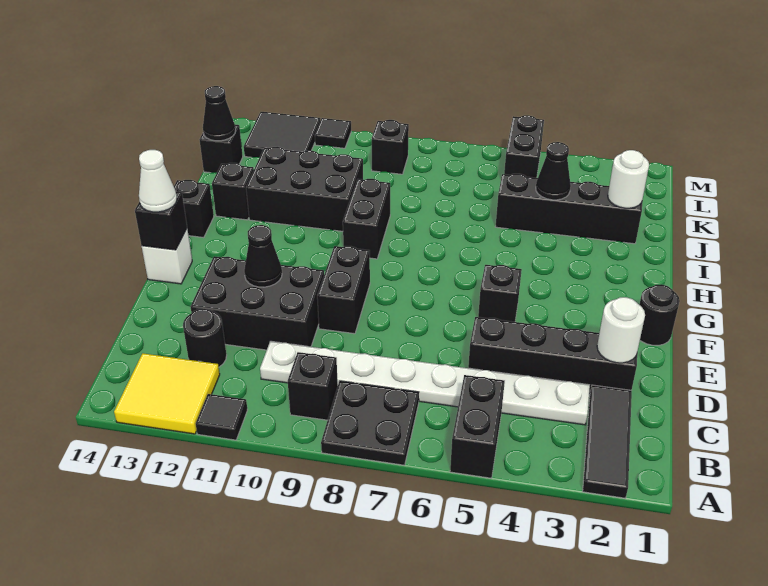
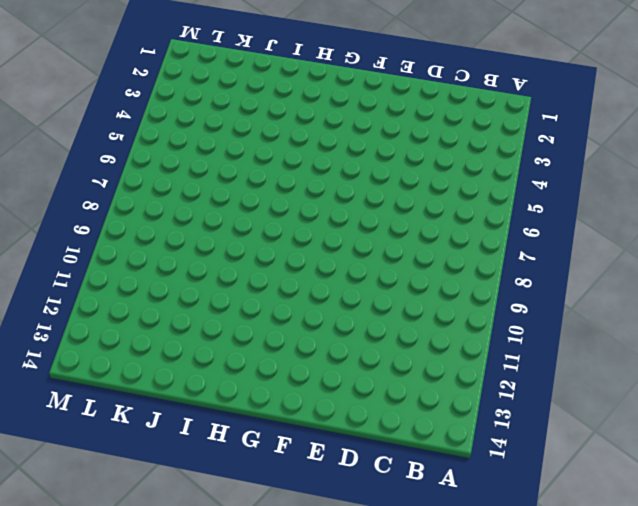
none -> black tile A2:C2 level 1
none -> black brick A5:B5 level 1
none -> black plate A7:B8 level 1
none -> black tile A11 level 1

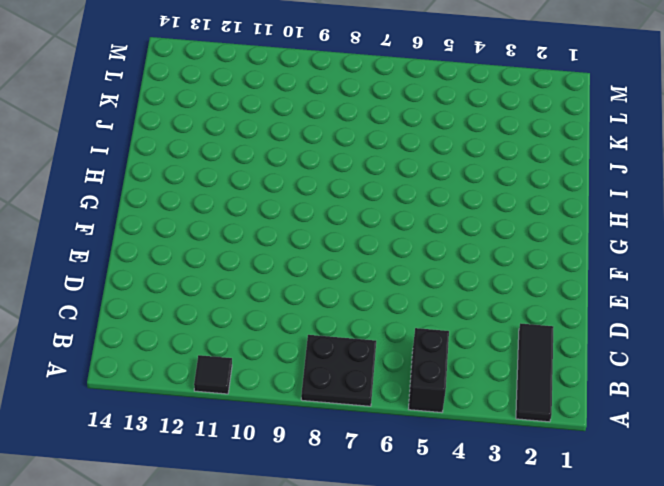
none -> yellow tile A12:B13 level 1
none -> black brick B9 level 1
none -> white plate C3:C10 level 1
none -> black round brick C12 level 1

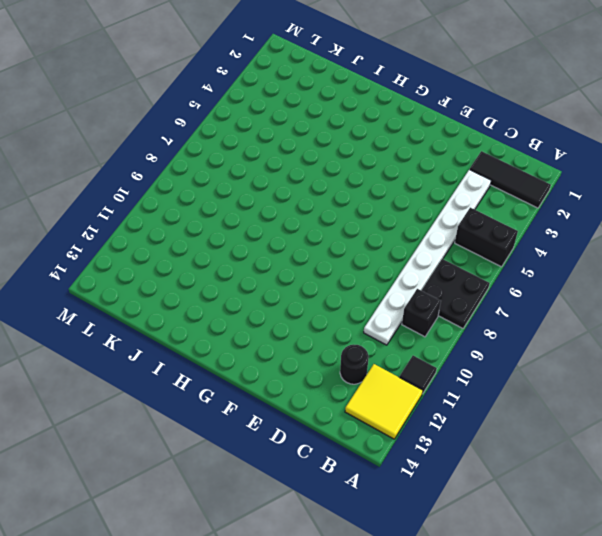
none -> black brick D2:D5 level 1
none -> black brick D10:E12 level 1
none -> black brick E9:F9 level 1
none -> black round brick F1 level 1

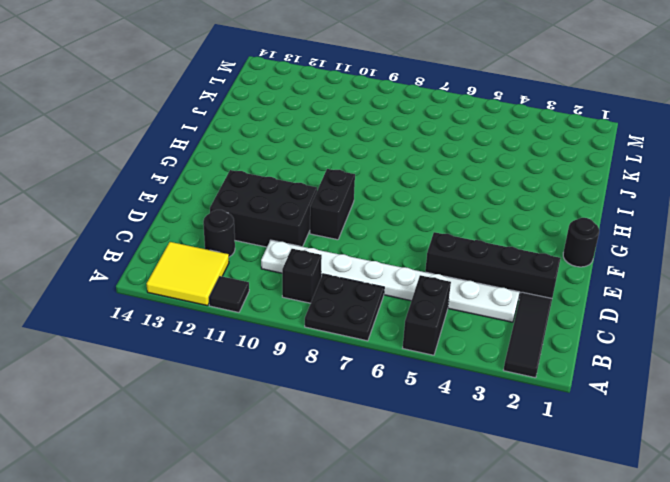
none -> black brick F5 level 1
none -> white brick F14 level 1
none -> black brick H9:I9 level 1
none -> black brick H14 level 1

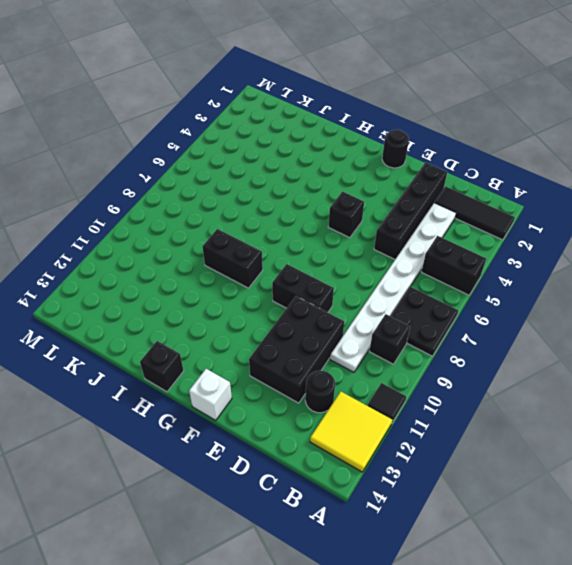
none -> black brick I10:J12 level 1
none -> black brick I13 level 1
none -> black brick J2:J5 level 1
none -> black brick K14 level 1

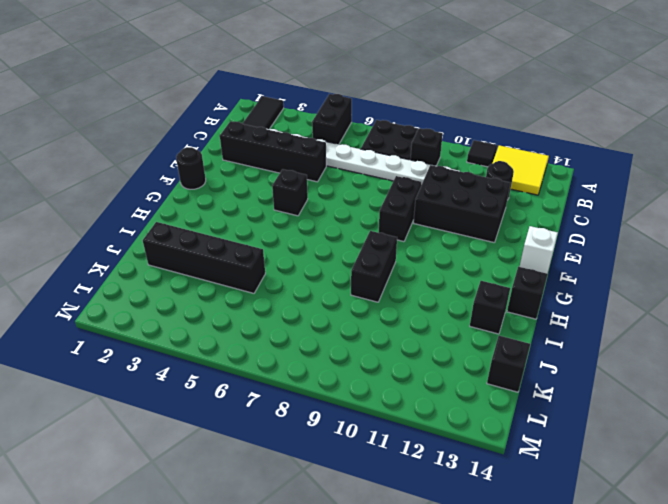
none -> black brick I10:J12 level 1
none -> black brick L5:M5 level 1
none -> black brick L9 level 1
none -> black tile L12:M13 level 1

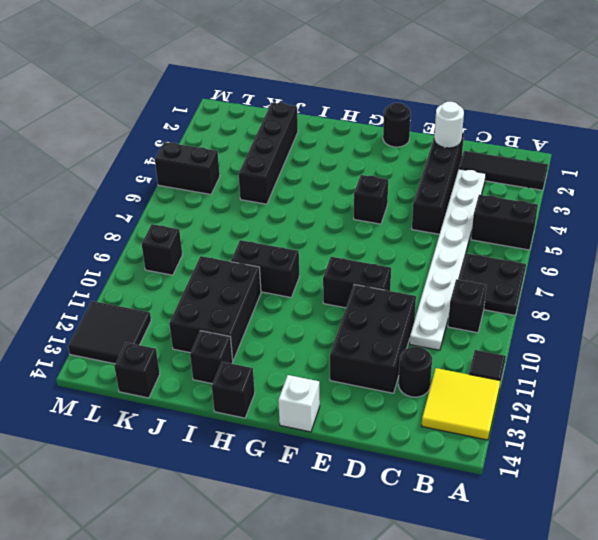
none -> black tile M11 level 1
none -> black cone E11 level 2
none -> black brick F14 level 2
none -> white round brick J2 level 2

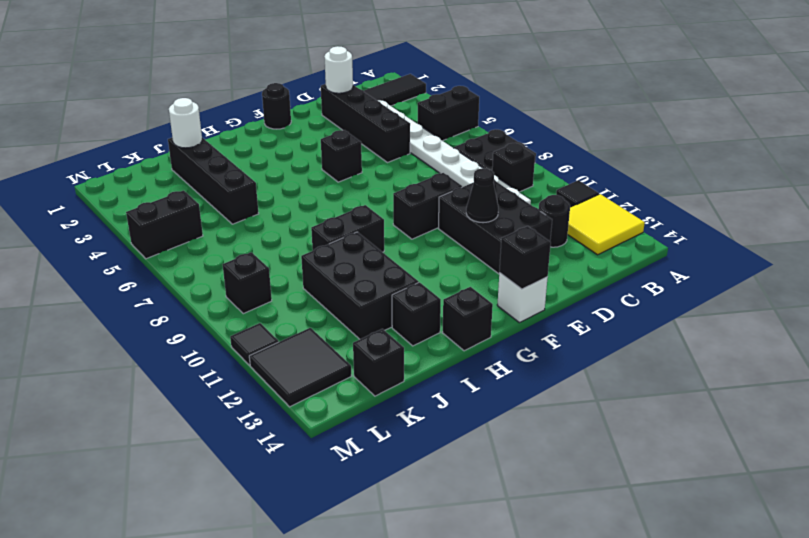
none -> black cone J4 level 2
none -> black cone K14 level 2
none -> white cone F14 level 3

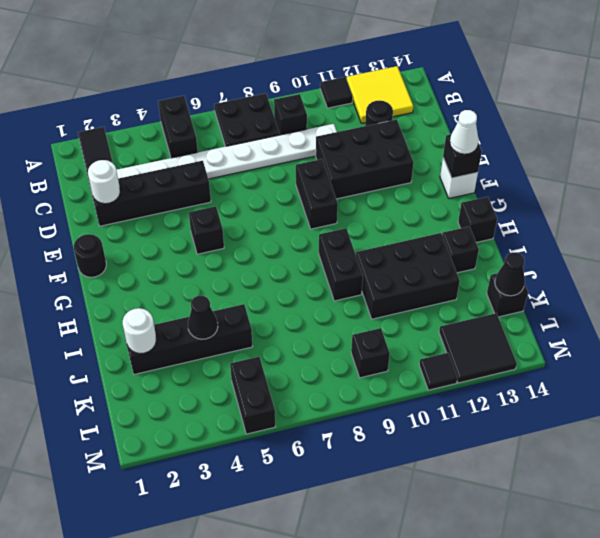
none -> black cone E11 level 2

